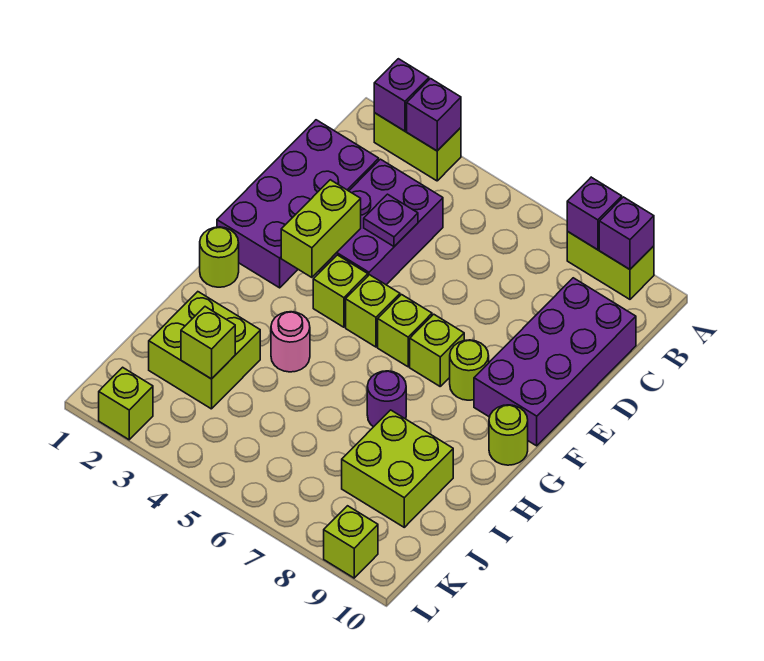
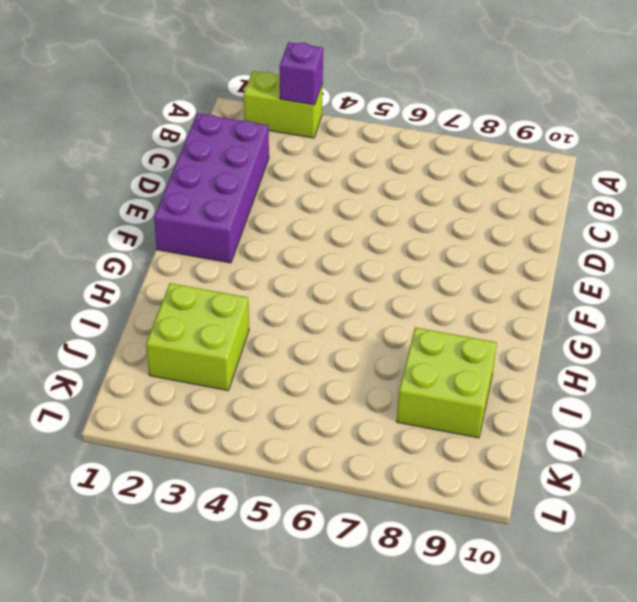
none -> lime brick A8:A9 level 1
none -> purple brick C3:E4 level 1
none -> purple brick C9:F10 level 1

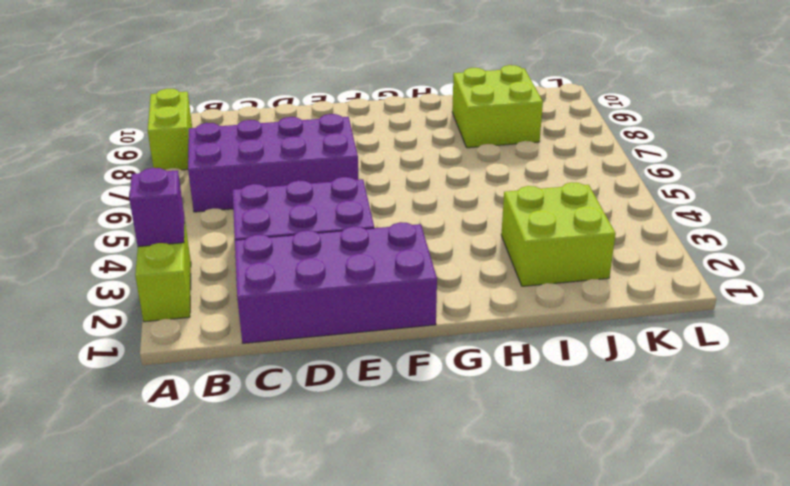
purple brick B6:E7 level 1 -> purple brick C9:F10 level 1
none -> lime brick F4 level 1
none -> lime brick F5 level 1
none -> lime brick F6 level 1

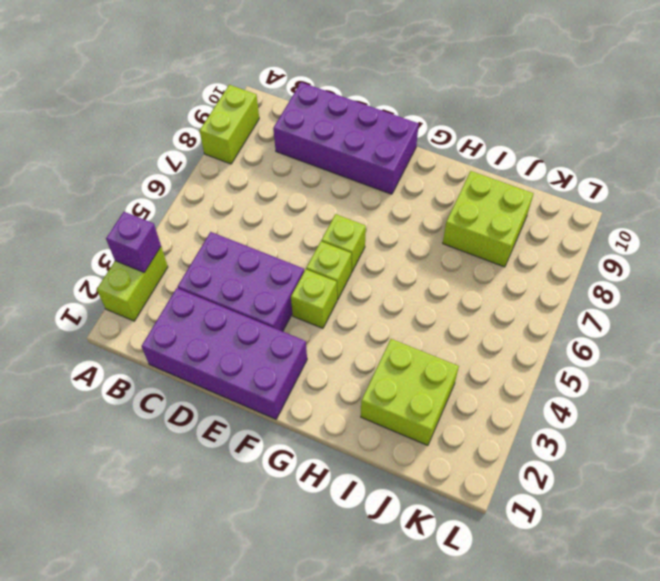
none -> lime brick F7 level 1
none -> lime round brick F8 level 1
none -> lime round brick G1 level 1

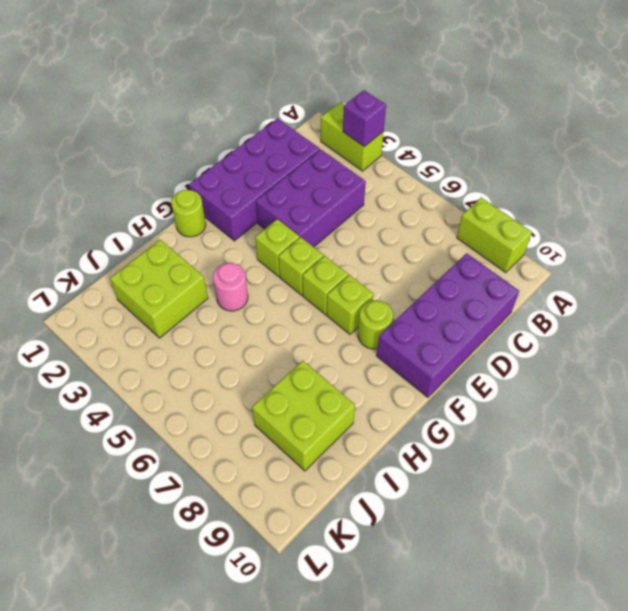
none -> lime round brick G10 level 1
none -> purple round brick H7 level 1
none -> lime brick L2 level 1

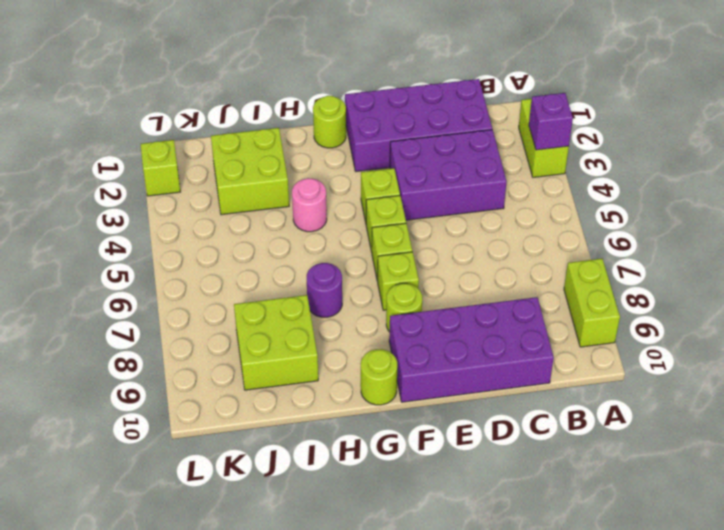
none -> lime brick L9 level 1
none -> purple brick A2 level 2
none -> purple brick A8 level 2

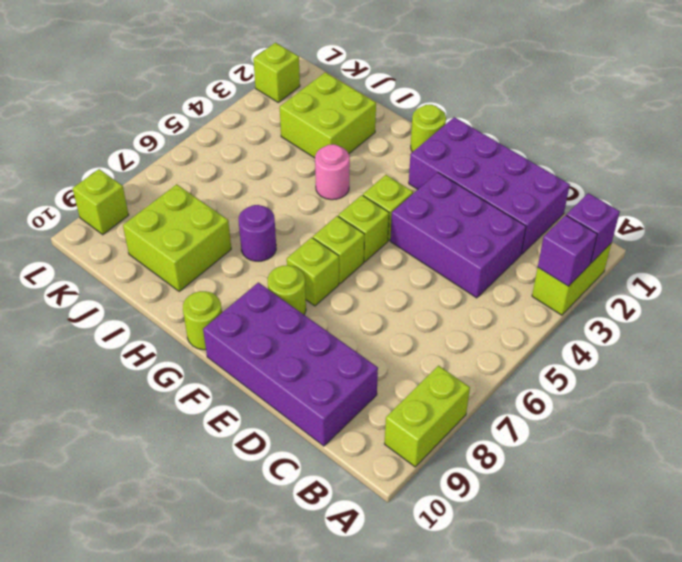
none -> purple brick A8 level 2
none -> purple brick A9 level 2
none -> purple plate D4 level 2

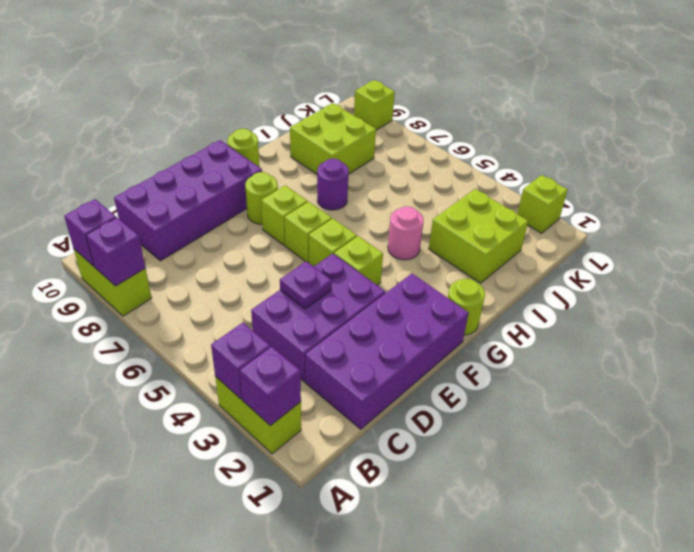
none -> lime brick E3:F3 level 2
none -> lime brick J3 level 2

